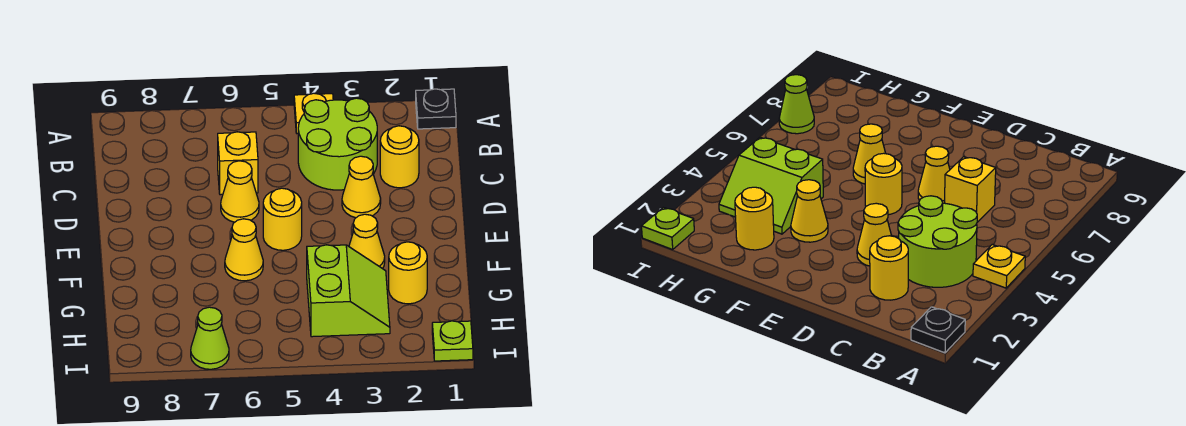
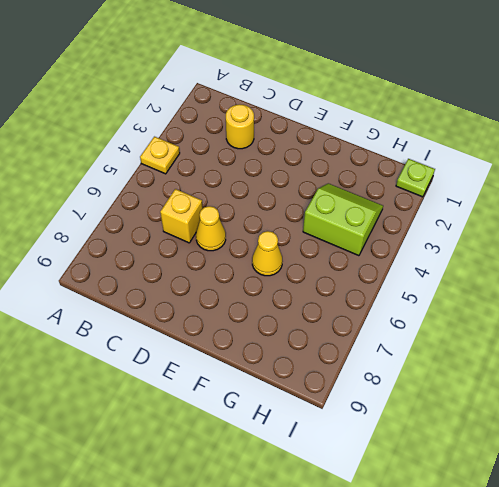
none -> black plate A1 level 1
none -> lime round brick B3:C4 level 1
none -> yellow cone D3 level 1

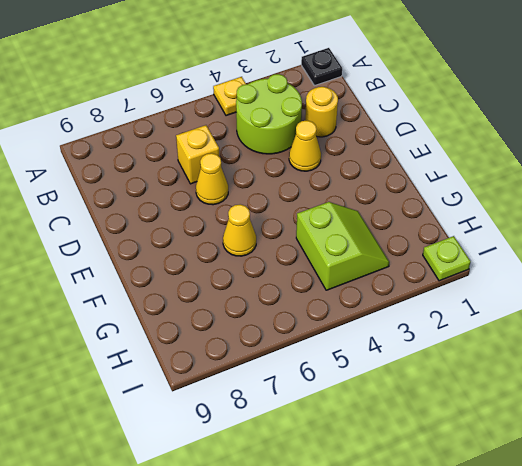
none -> yellow round brick E5 level 1
none -> yellow cone F3 level 1
none -> yellow round brick G2 level 1

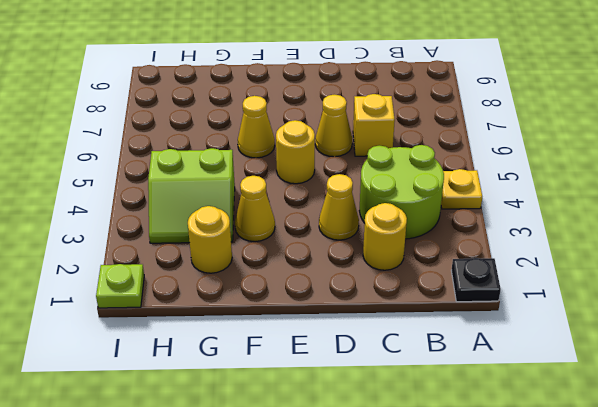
none -> lime cone I7 level 1

